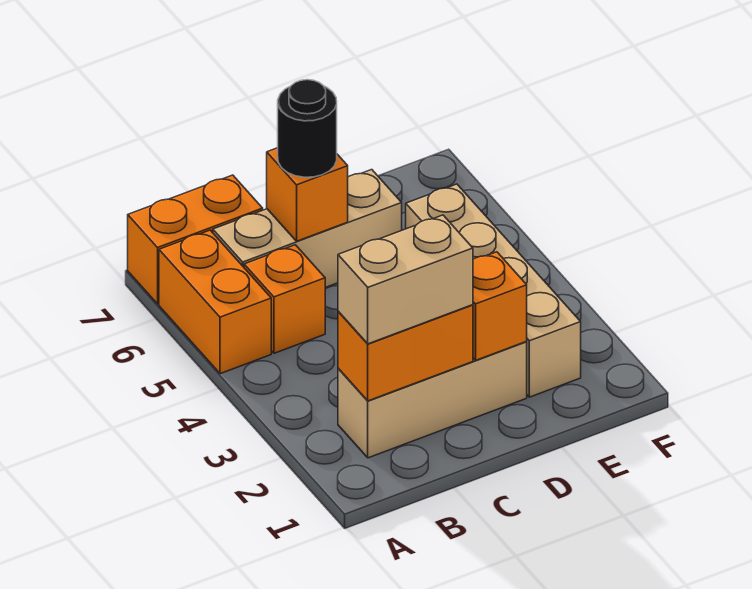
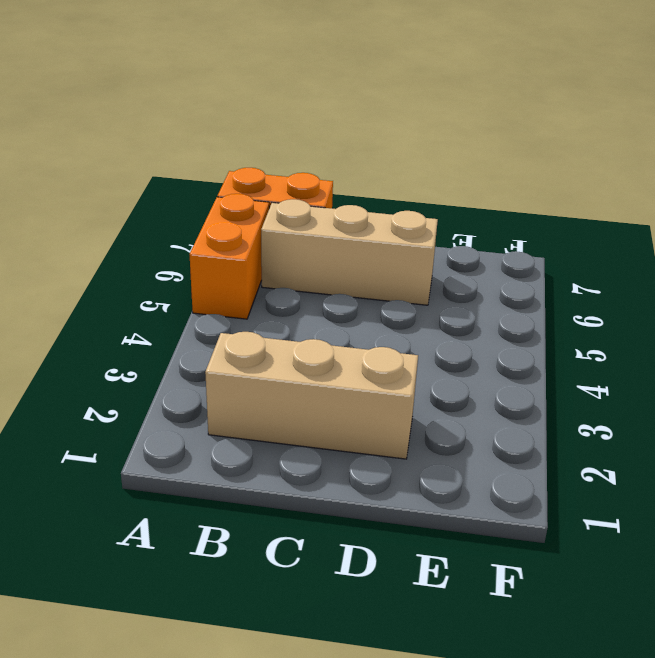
none -> orange brick B5 level 1
none -> tan brick E2:E5 level 1

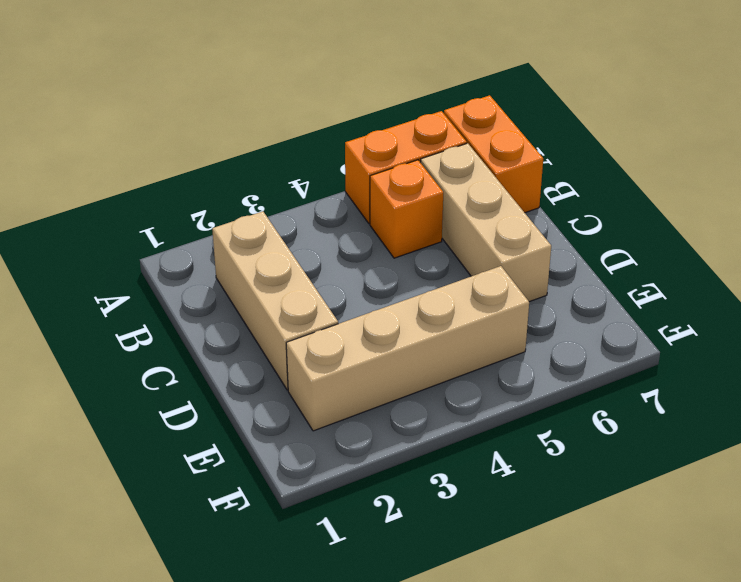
none -> orange brick B2:C2 level 2
none -> orange brick C6 level 2

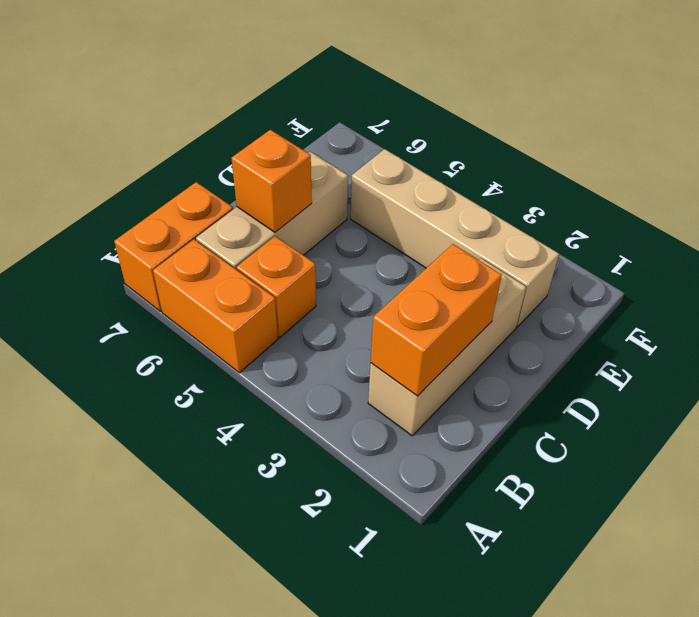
none -> orange brick D2 level 2
none -> tan brick B2:C2 level 3

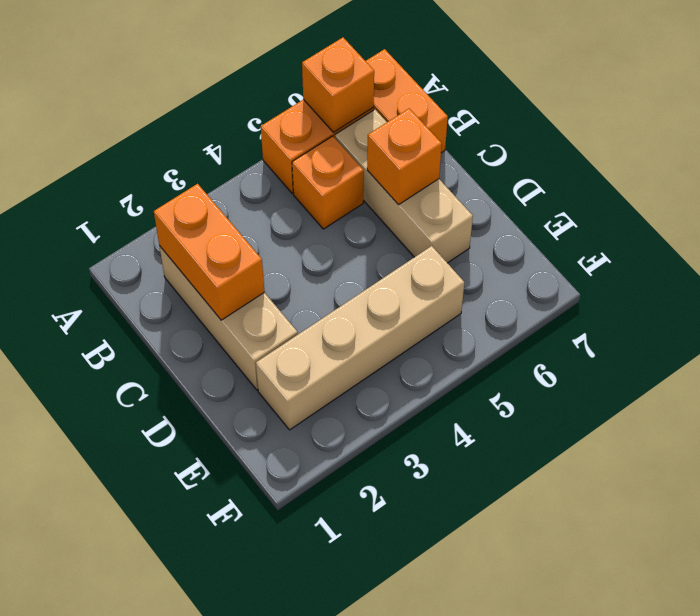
orange brick A6 level 2 -> orange brick D2 level 2
none -> tan brick B2:C2 level 3
none -> black round brick C6 level 3

